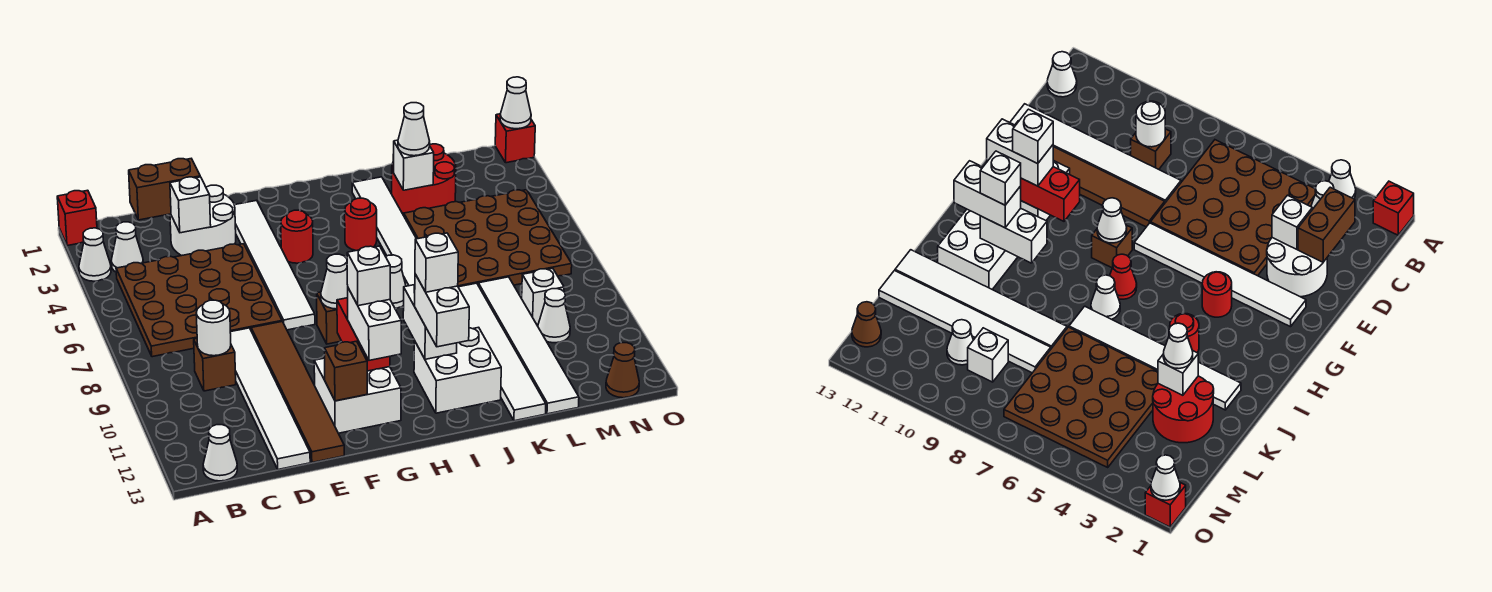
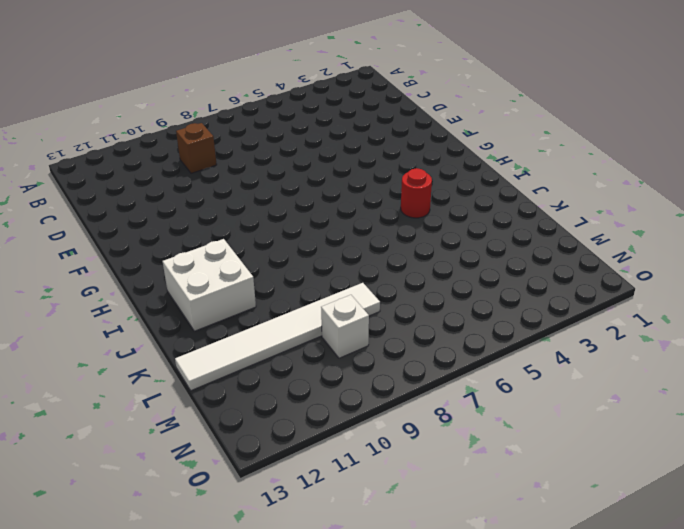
none -> red brick A1 level 1
none -> white cone A3 level 1
none -> white cone B3 level 1
none -> brown plate B4:E7 level 1

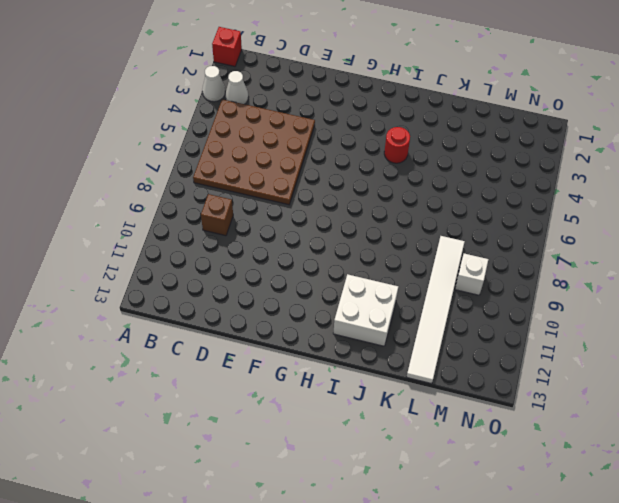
none -> white cone B13 level 1
none -> white round brick D2:E3 level 1
none -> white tile D8:D13 level 1
none -> brown tile E8:E13 level 1

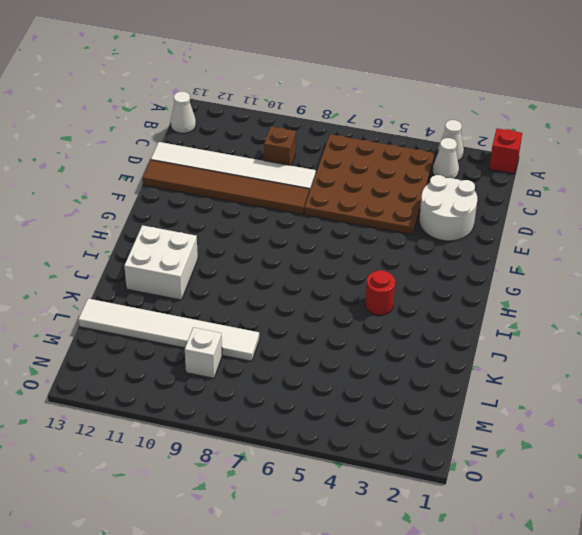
none -> white tile F2:F7 level 1
none -> white brick F11:G12 level 1
none -> red round brick G4 level 1
none -> brown brick G8 level 1

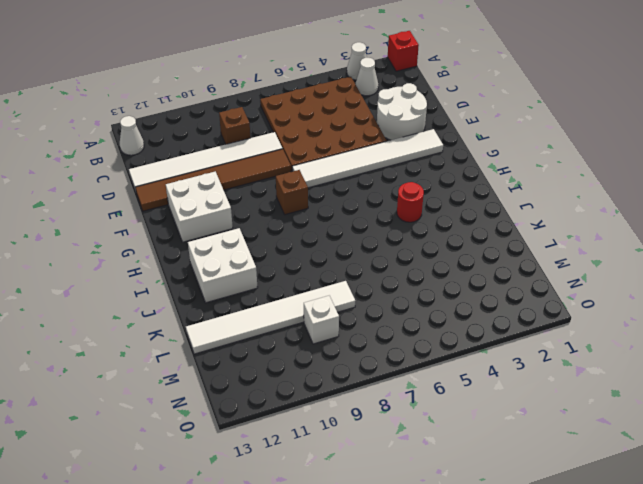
none -> red round brick G4 level 1
none -> red cone H7 level 1
none -> white cone I7 level 1
none -> white tile J2:J7 level 1

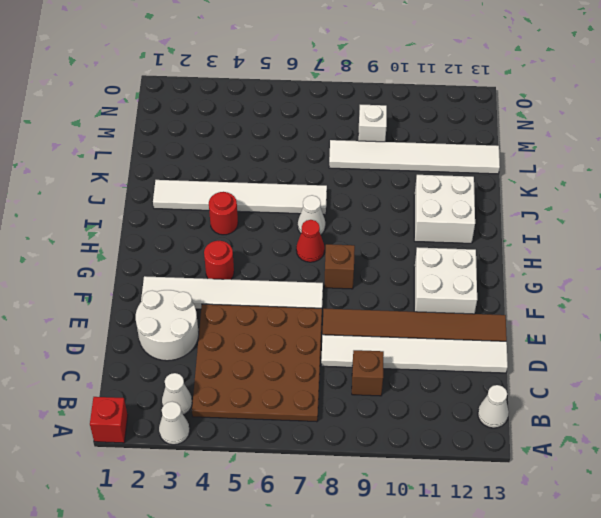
none -> red round brick K2:L3 level 1
none -> brown plate K4:N7 level 1
none -> white tile K8:K13 level 1
none -> white cone M10 level 1

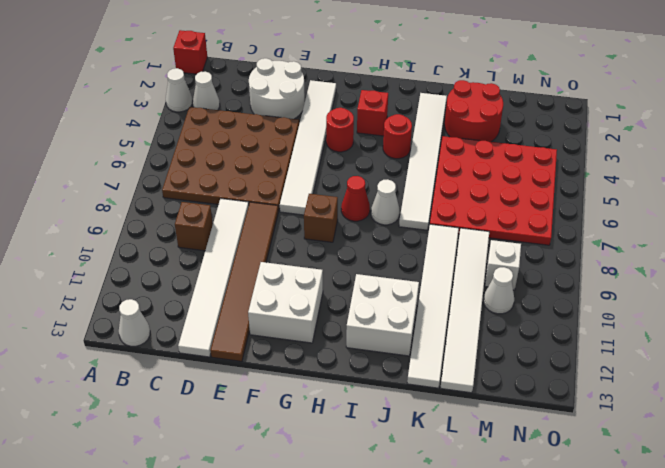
red brick H3 level 1 -> red brick O1 level 1
red plate K4:N7 level 1 -> brown plate K4:N7 level 1
none -> brown cone N13 level 1
none -> brown brick C2:D2 level 2
none -> white round brick C9 level 2
none -> white brick D3 level 2

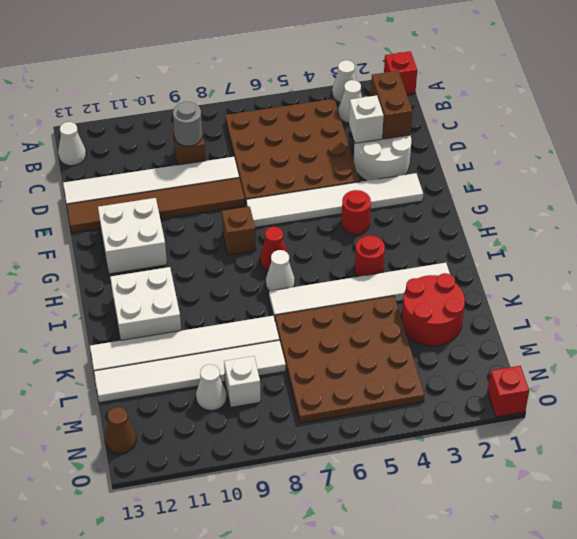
grey round brick C9 level 2 -> white round brick C9 level 2
none -> brown brick F12 level 2
none -> white cone G8 level 2
none -> red brick G10:G11 level 2
none -> white brick I10:I11 level 2

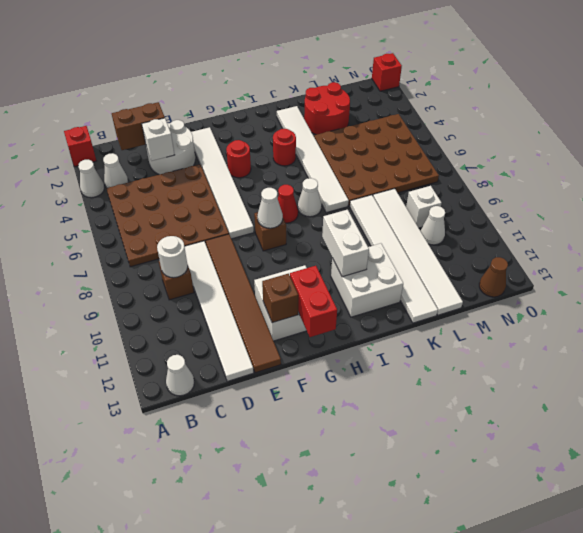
red brick G12:G13 level 2 -> red brick G10:G11 level 2
none -> white brick K3 level 2
none -> white cone O1 level 2
none -> white brick G11:G12 level 3
none -> white brick I11:I12 level 3

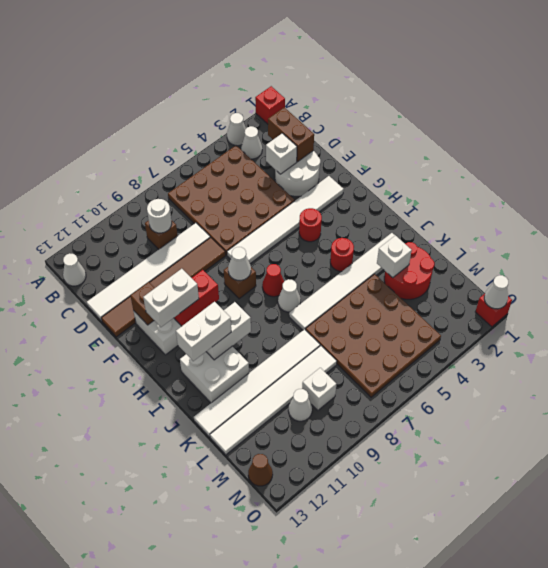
none -> white cone K3 level 3
none -> white brick G11 level 4
none -> white brick I11 level 4

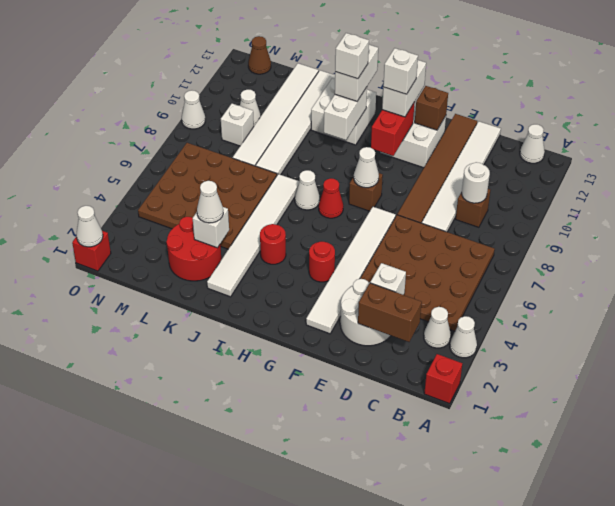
white cone O9 level 1 -> none

